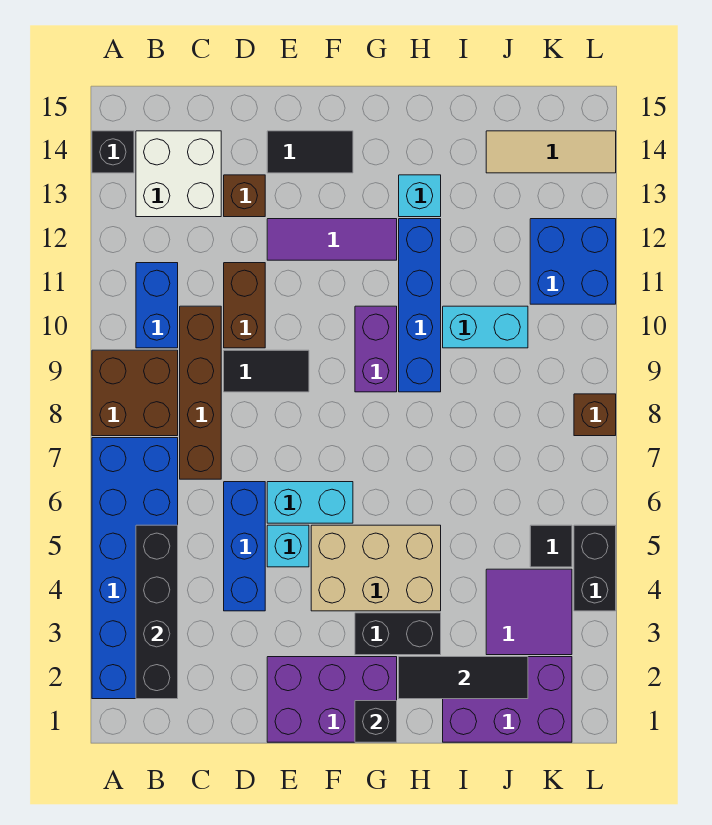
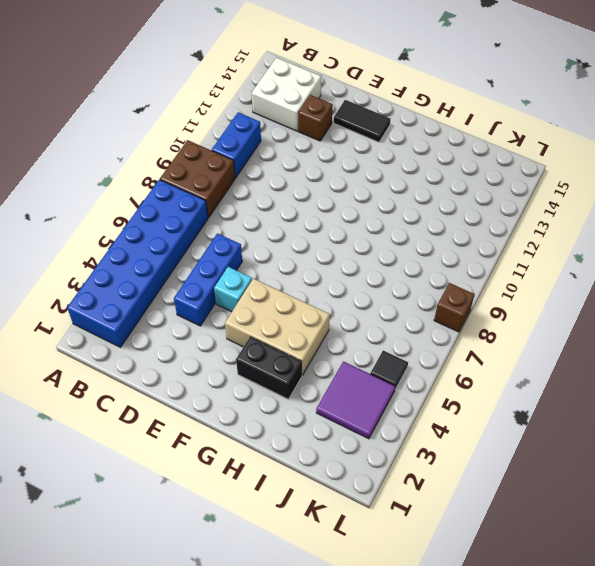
none -> black brick A14 level 1
none -> brown brick C7:C10 level 1
none -> black tile D9:E9 level 1
none -> brown brick D10:D11 level 1

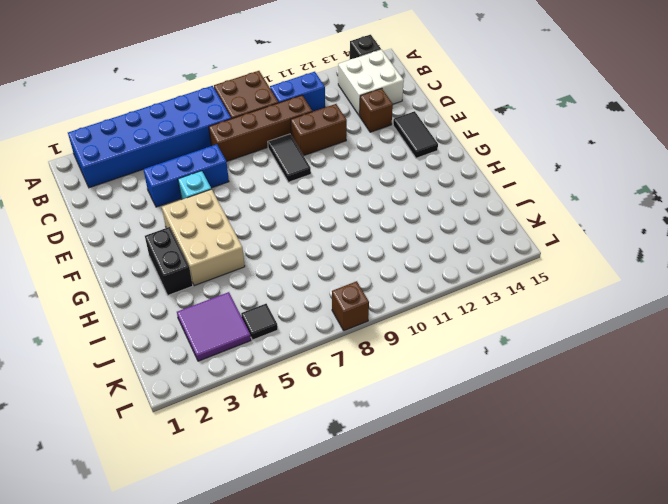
none -> purple brick E1:G2 level 1
none -> cyan brick E6:F6 level 1
none -> purple tile E12:G12 level 1
none -> purple brick G9:G10 level 1

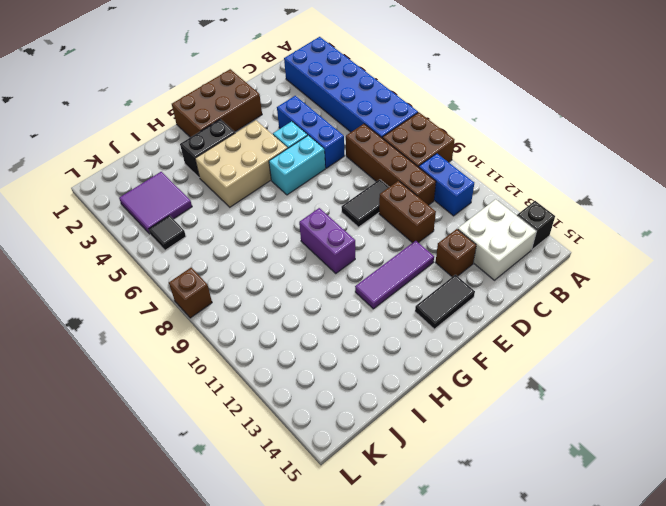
brown brick E1:G2 level 1 -> purple brick E1:G2 level 1
none -> blue brick H9:H12 level 1
none -> cyan brick H13 level 1
none -> purple brick I1:K2 level 1
none -> cyan brick I10:J10 level 1

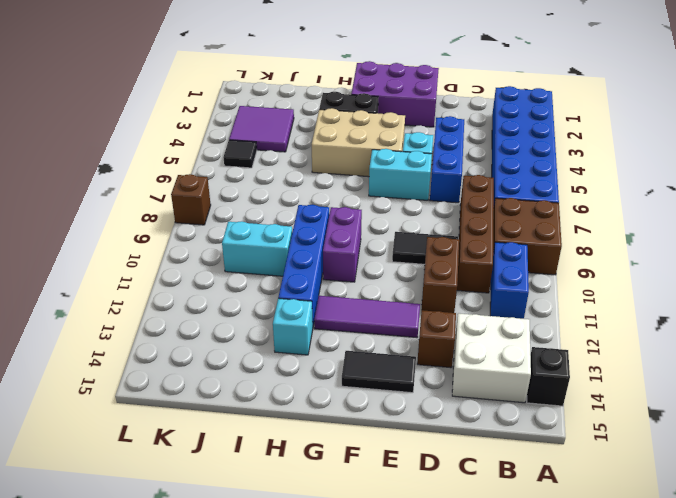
none -> purple brick I1:K2 level 1
none -> tan tile J14:L14 level 1
none -> blue brick K11:L12 level 1
none -> black brick L4:L5 level 1

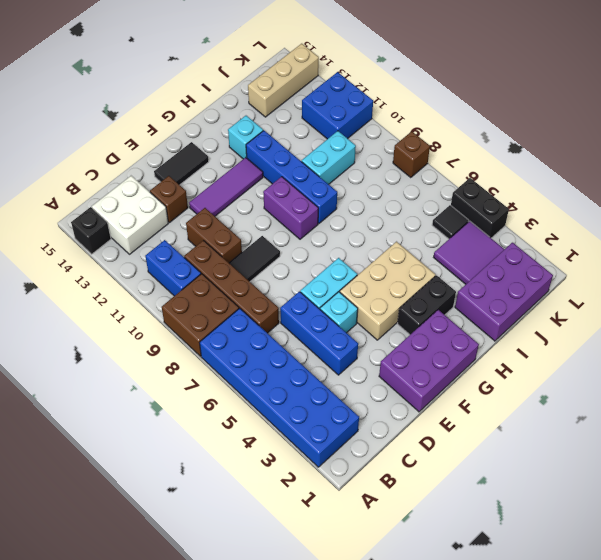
tan brick J14:L14 level 1 -> tan tile J14:L14 level 1
none -> black brick B2:B5 level 2
none -> black brick G1 level 2
none -> black tile H2:J2 level 2

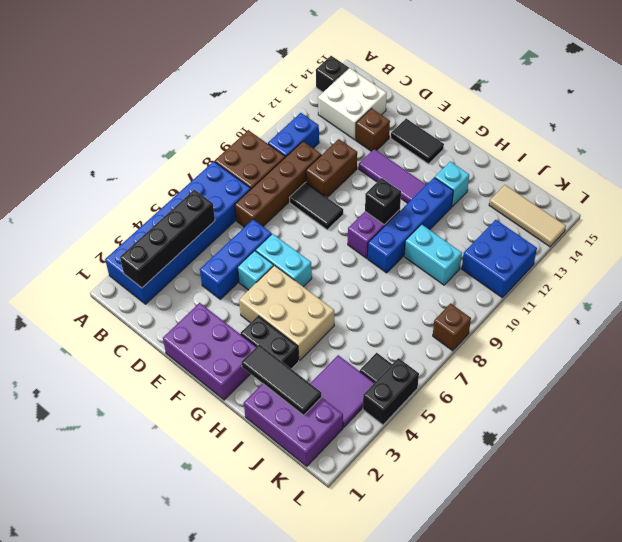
black brick G10 level 2 -> black brick G1 level 2

